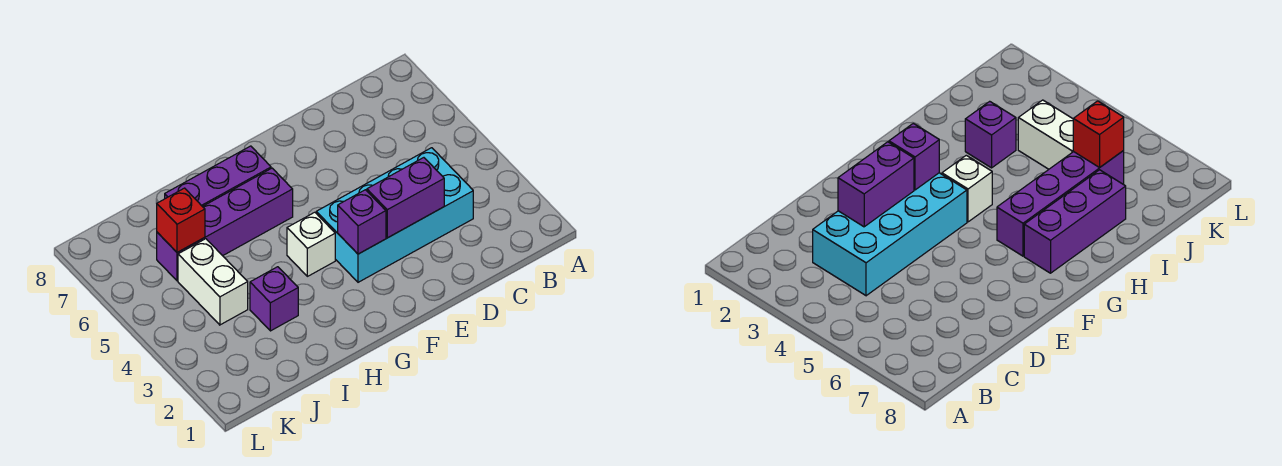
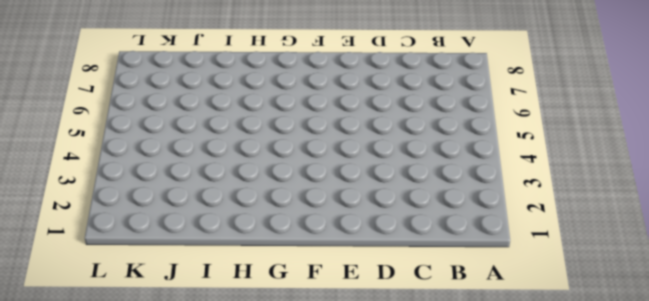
none -> cyan brick C3:F4 level 1
none -> white brick G4 level 1

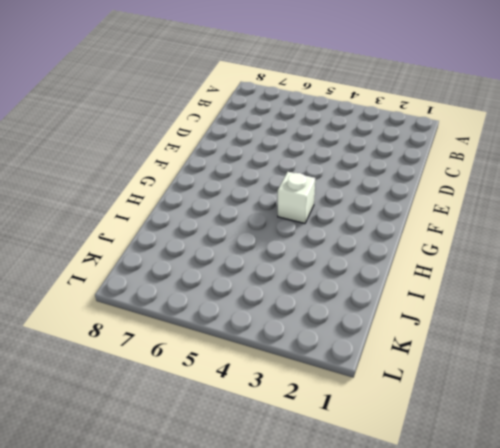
none -> cyan brick C3:F4 level 1
none -> purple brick G6:J6 level 1

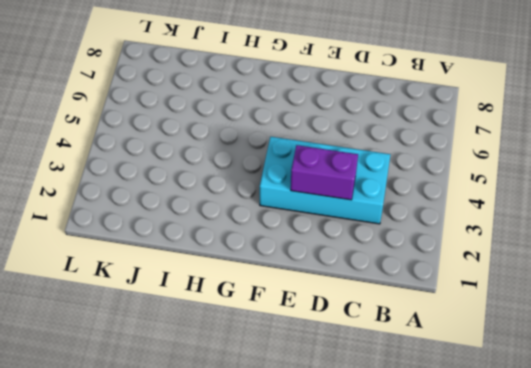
none -> white brick G4 level 1
none -> purple brick G6:J6 level 1

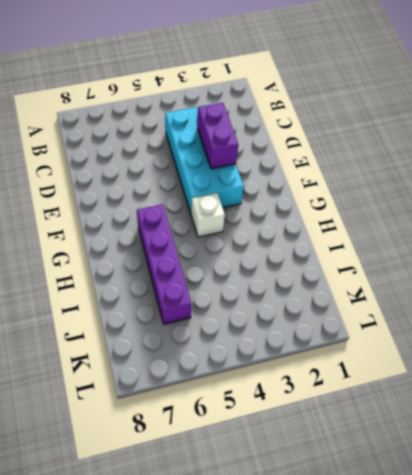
none -> purple brick G7:I7 level 1
none -> purple brick I3 level 1

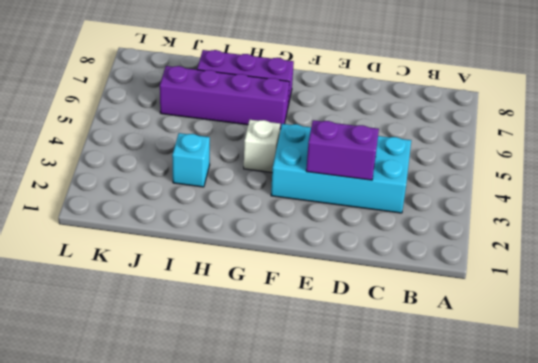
cyan brick I3 level 1 -> purple brick I3 level 1
none -> white brick J4:J5 level 1
none -> purple brick F3 level 2

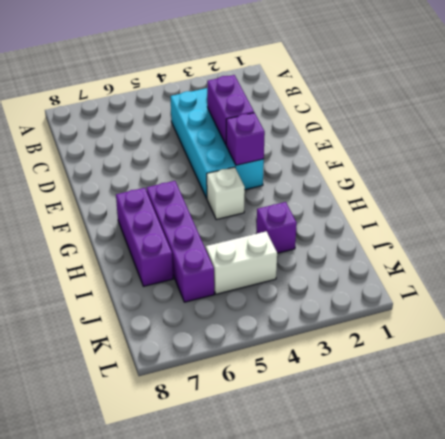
none -> red brick J6 level 2

